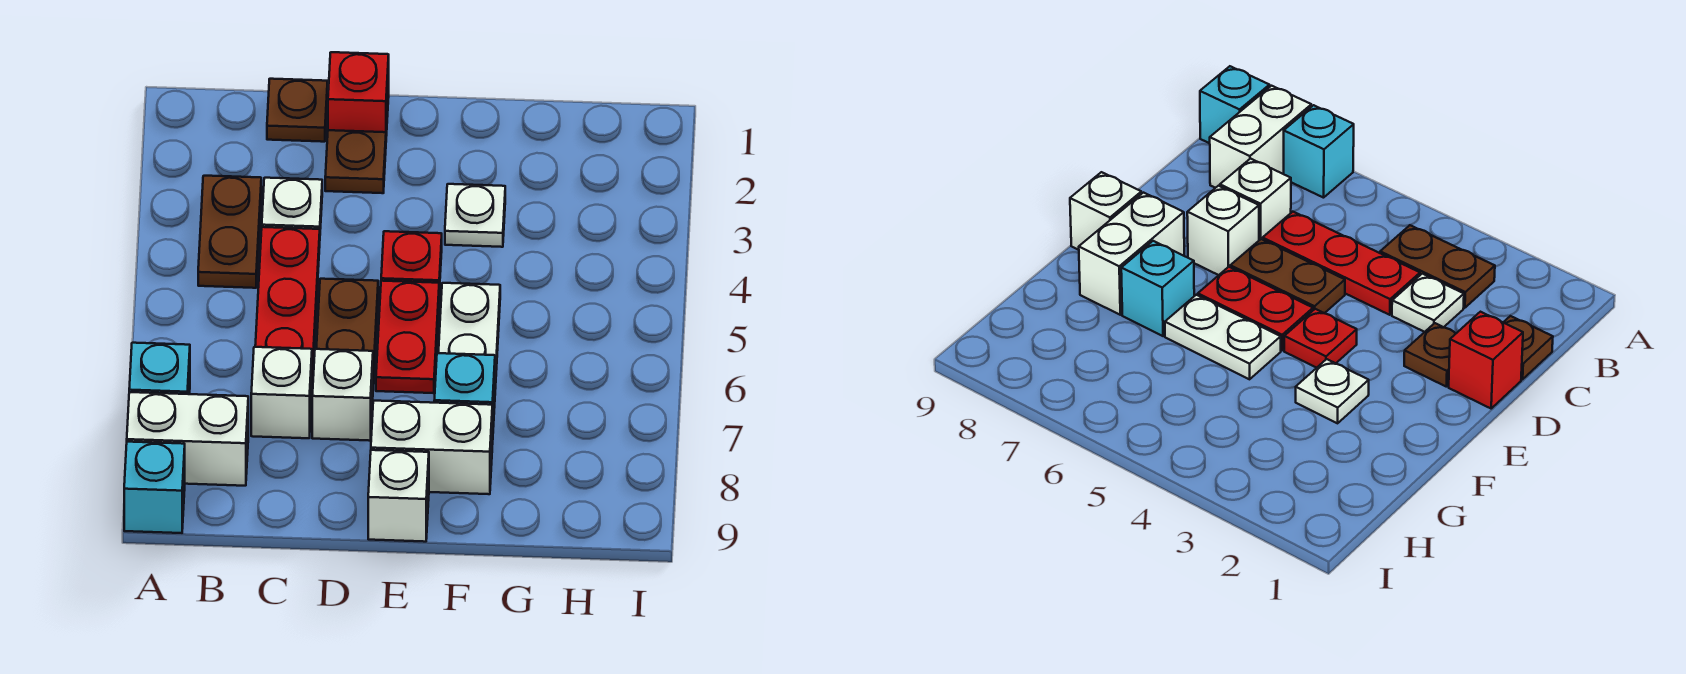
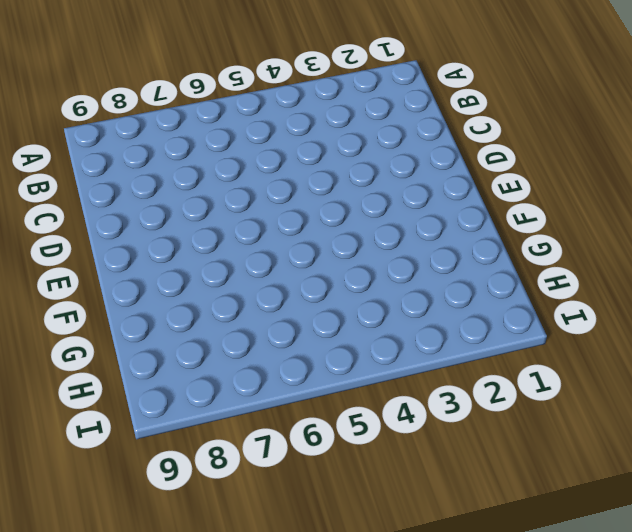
none -> cyan brick A7 level 1
none -> white brick A8:B8 level 1
none -> cyan brick A9 level 1

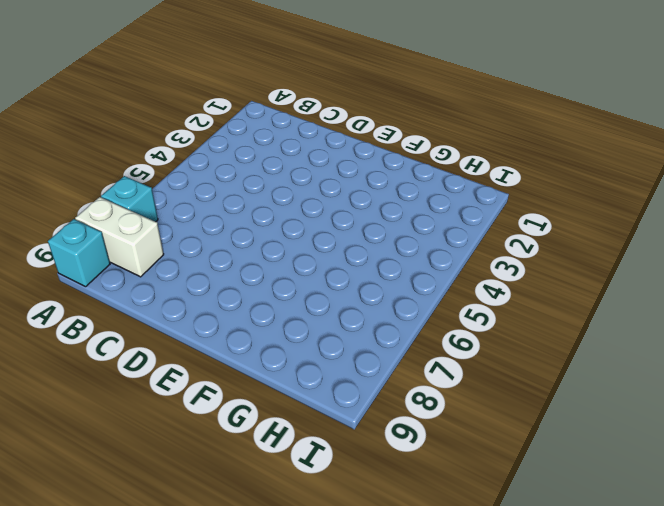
none -> brown plate B3:B4 level 1
none -> brown plate C1 level 1
none -> white plate C3 level 1

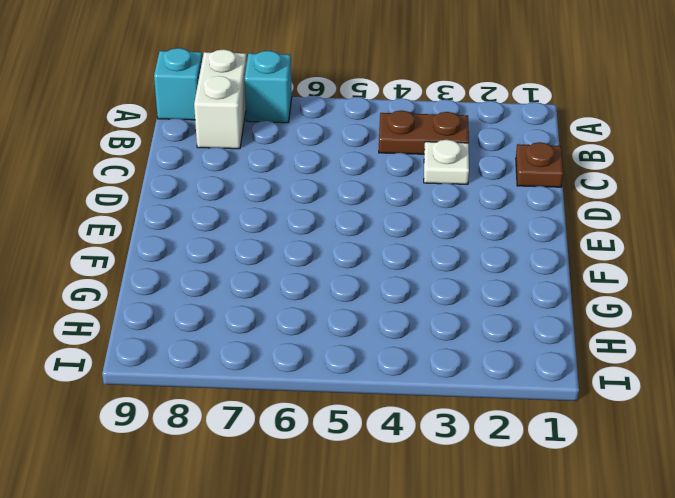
none -> red plate C4:C6 level 1
none -> white brick C7 level 1
none -> red brick D1 level 1

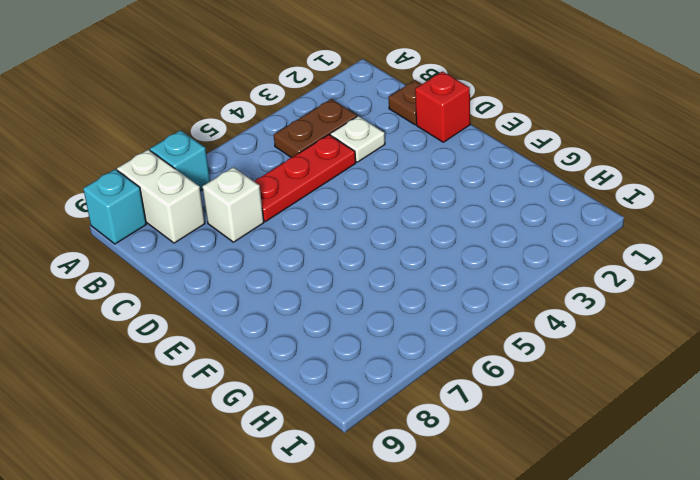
none -> brown plate D2 level 1
none -> brown plate D5:D6 level 1
none -> white brick D7 level 1

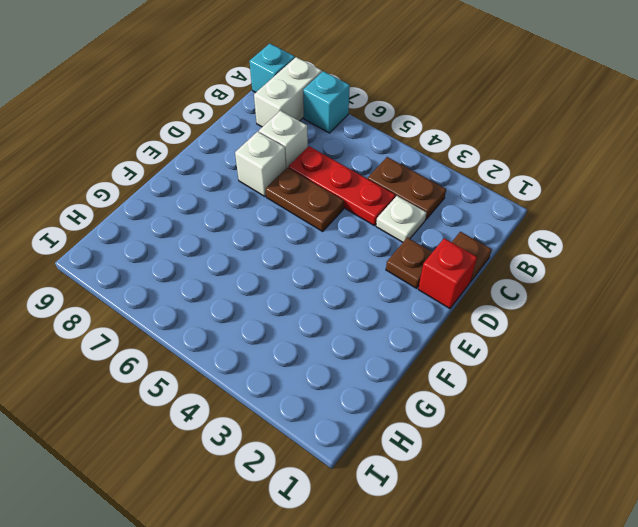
none -> red plate E4 level 1
none -> red plate E5:E6 level 1
none -> white brick E8:F8 level 1

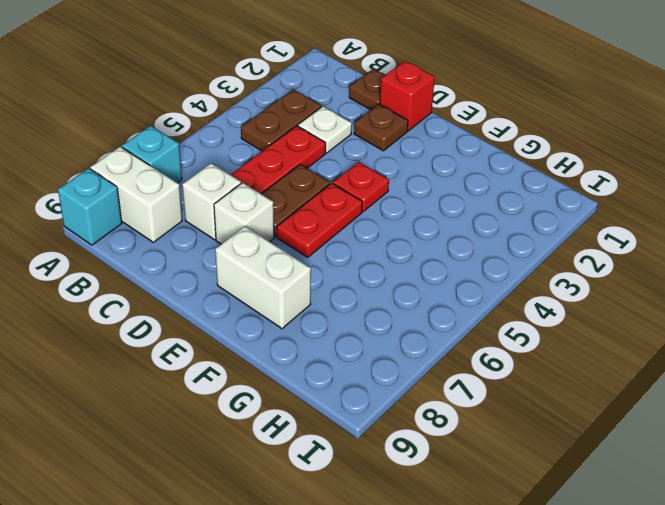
none -> white brick E9 level 1
none -> white plate F3 level 1
none -> white plate F5:F6 level 1

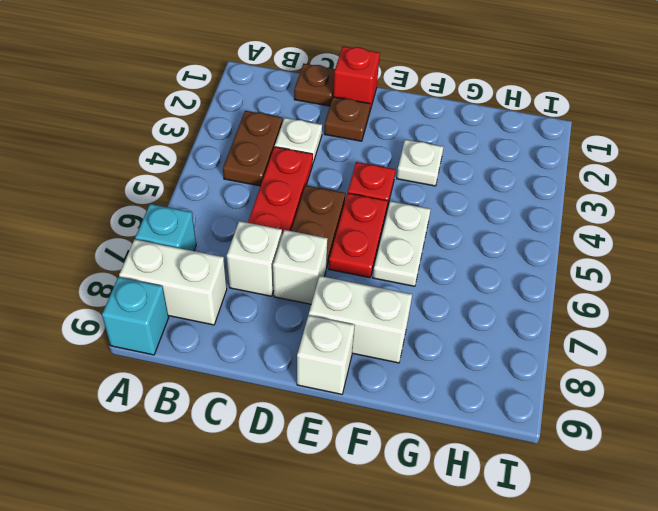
none -> cyan brick F7 level 1

